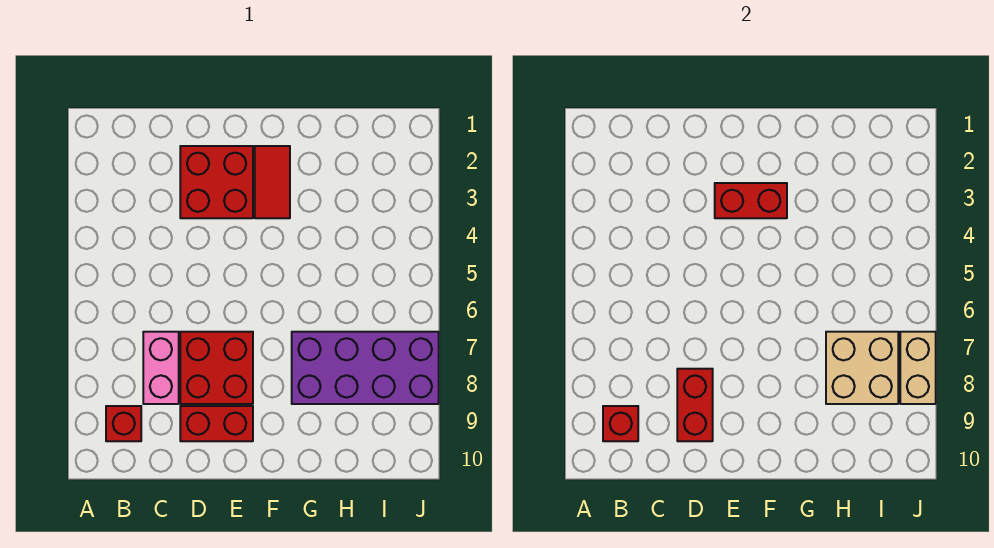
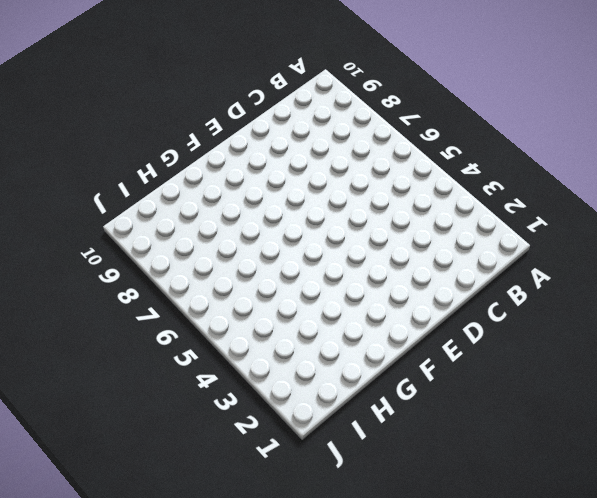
none -> red brick B9 level 1
none -> pink brick C7:C8 level 1
none -> red brick D2:E3 level 1

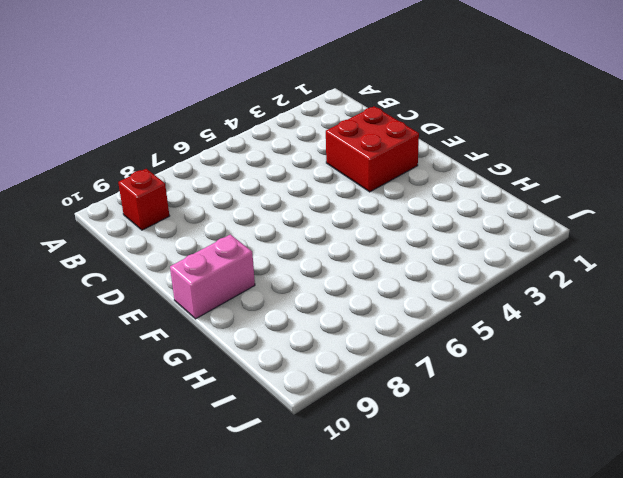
pink brick F9:F10 level 1 -> pink brick C7:C8 level 1
none -> red brick D7:E8 level 1
none -> red brick D9:E9 level 1
none -> red tile F2:F3 level 1

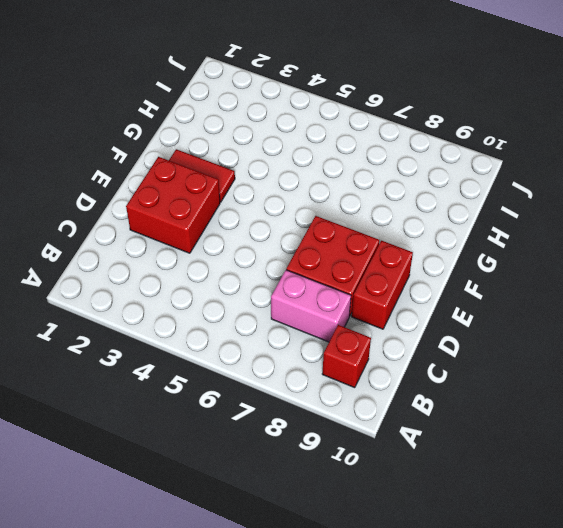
none -> purple brick G7:J8 level 1
none -> red brick B9 level 2
none -> red brick D8:D9 level 2

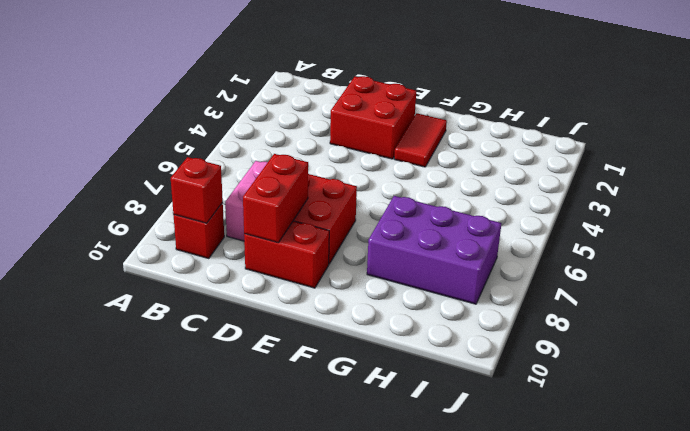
purple brick G7:I8 level 1 -> purple brick G7:J8 level 1
none -> red brick E3:F3 level 2
none -> tan brick H7:I8 level 2
none -> tan brick J7:J8 level 2

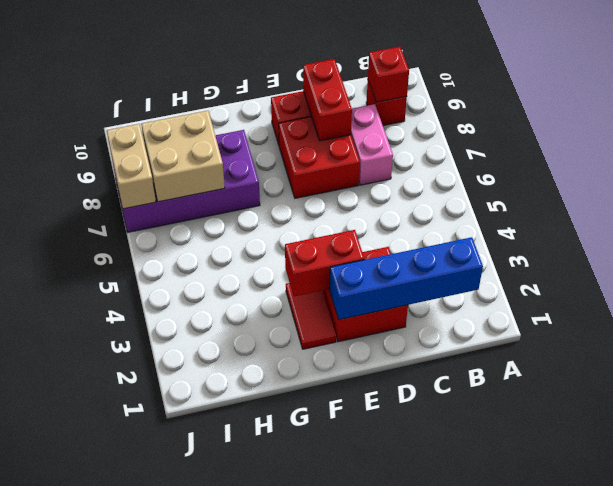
blue brick B2:E2 level 2 -> none

